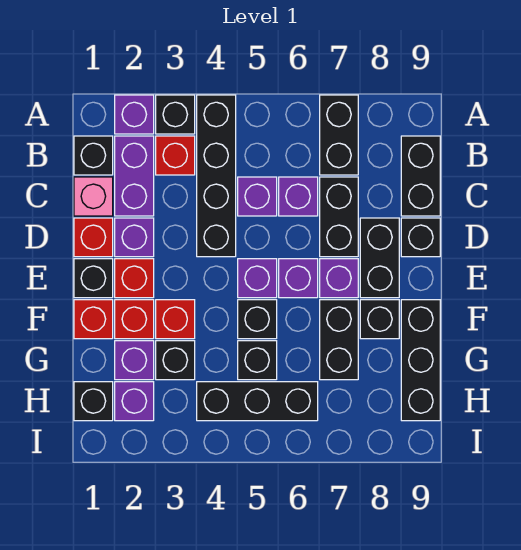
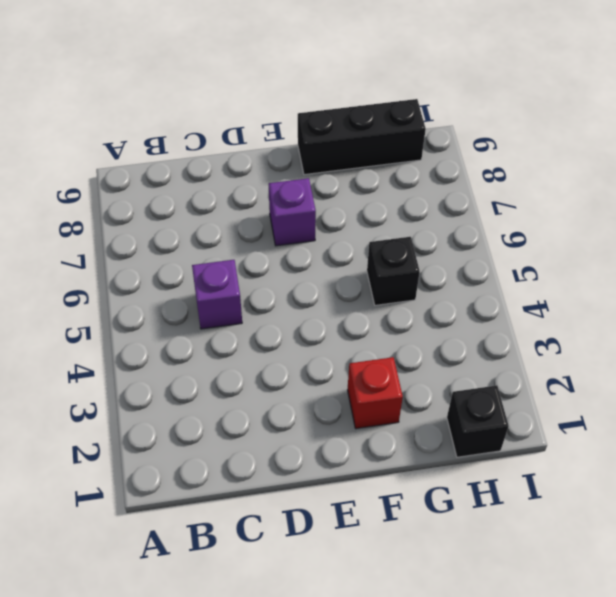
none -> purple brick A2 level 1
none -> black brick A3 level 1
none -> black brick A4:D4 level 1
none -> black brick A7:B7 level 1

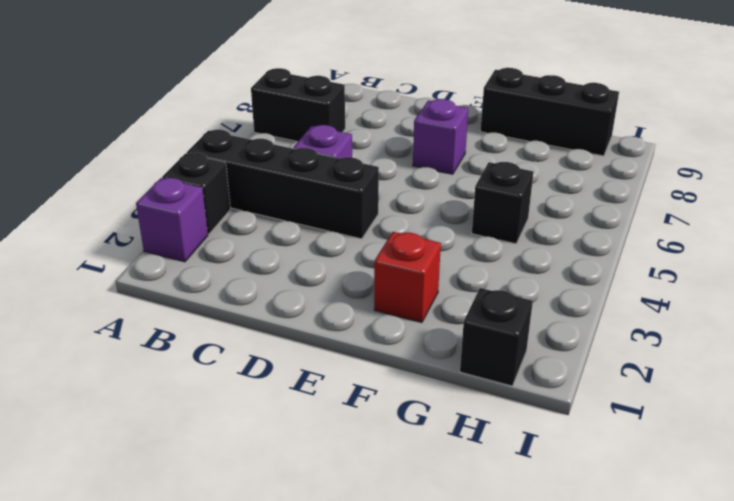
none -> black brick B1 level 1
none -> purple brick B2:C2 level 1
none -> red brick B3 level 1
none -> black brick B9:C9 level 1

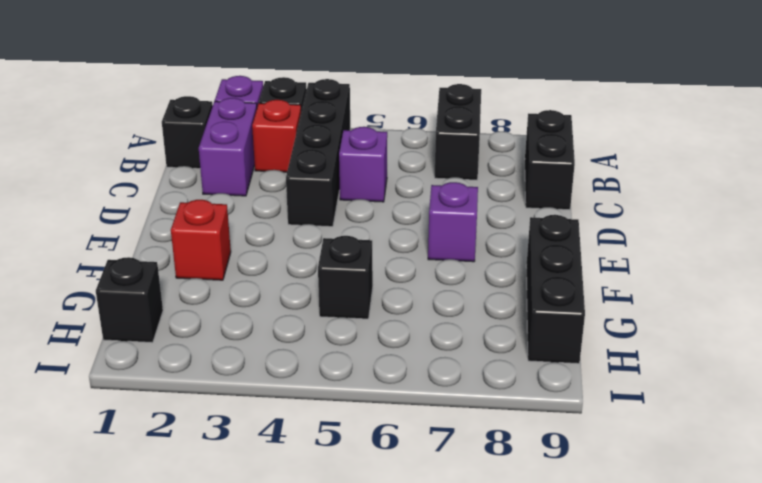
none -> pink brick C1 level 1
none -> purple brick C6 level 1
none -> black brick C7:D7 level 1
none -> red brick D1 level 1

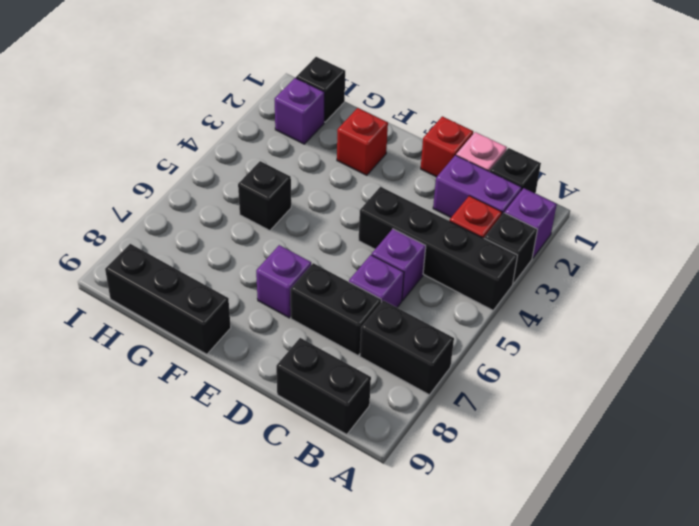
none -> purple brick D2 level 1
none -> black brick D8:E8 level 1
none -> black brick D9 level 1
none -> black brick E1 level 1

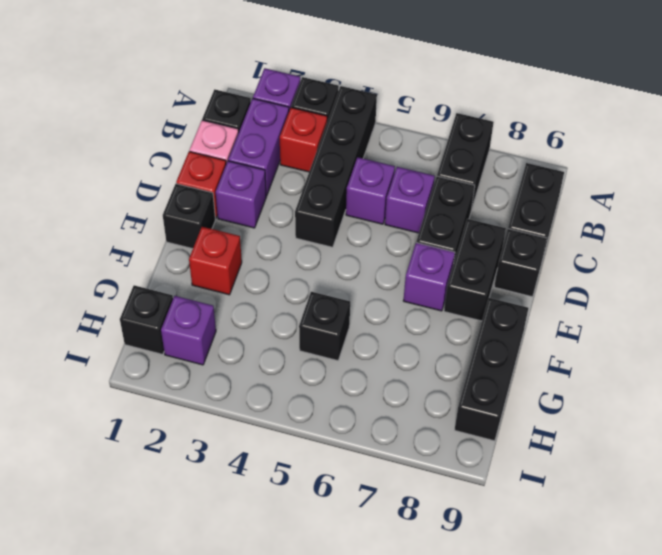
none -> red brick E2 level 1
none -> purple brick E5 level 1
none -> purple brick E6 level 1
none -> red brick F1 level 1

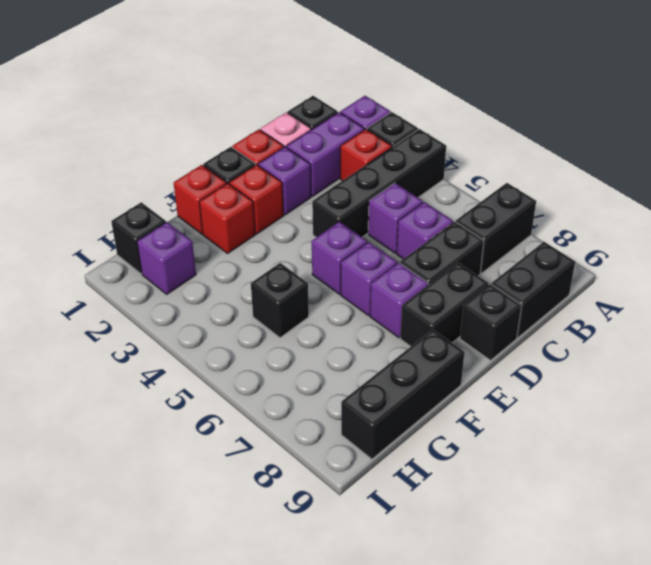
none -> red brick F3 level 1
none -> black brick F5 level 1
none -> black brick F7:G7 level 1
none -> black brick F8 level 1

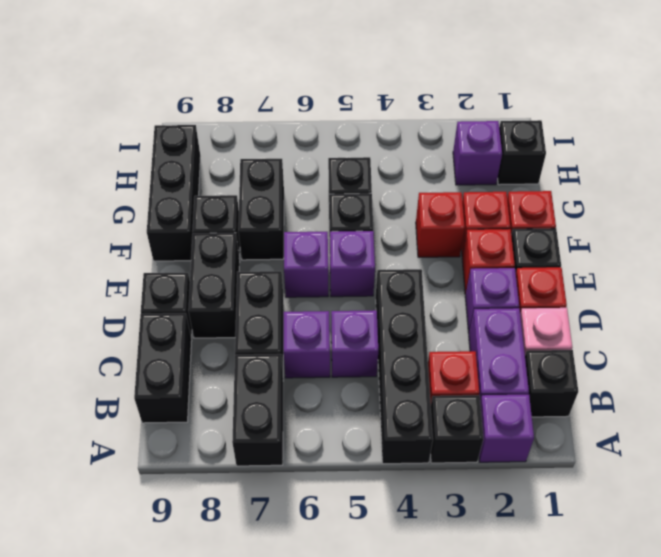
none -> purple brick E7 level 1
none -> purple brick G2 level 1
none -> black brick G3 level 1
none -> black brick H4:H6 level 1

